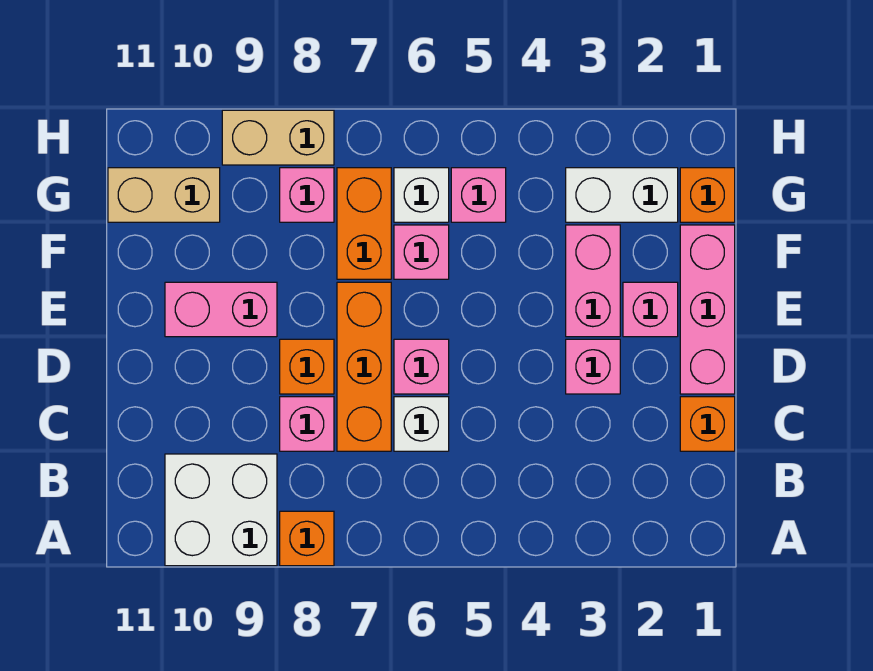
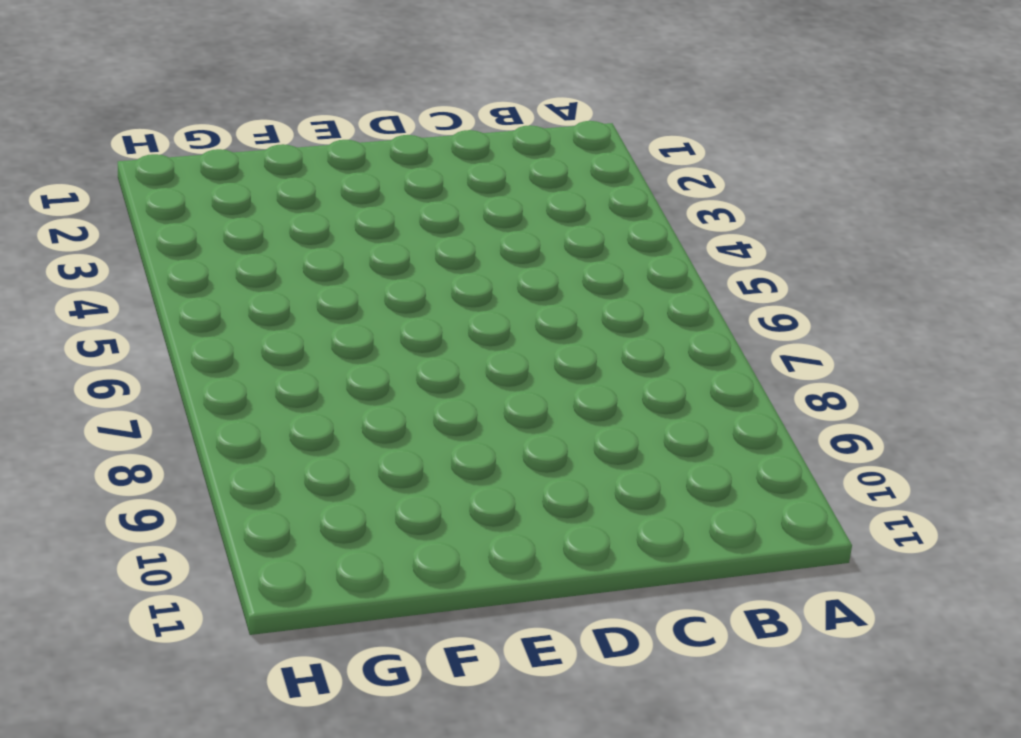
none -> orange brick A8 level 1
none -> white brick A9:B10 level 1
none -> orange brick C1 level 1

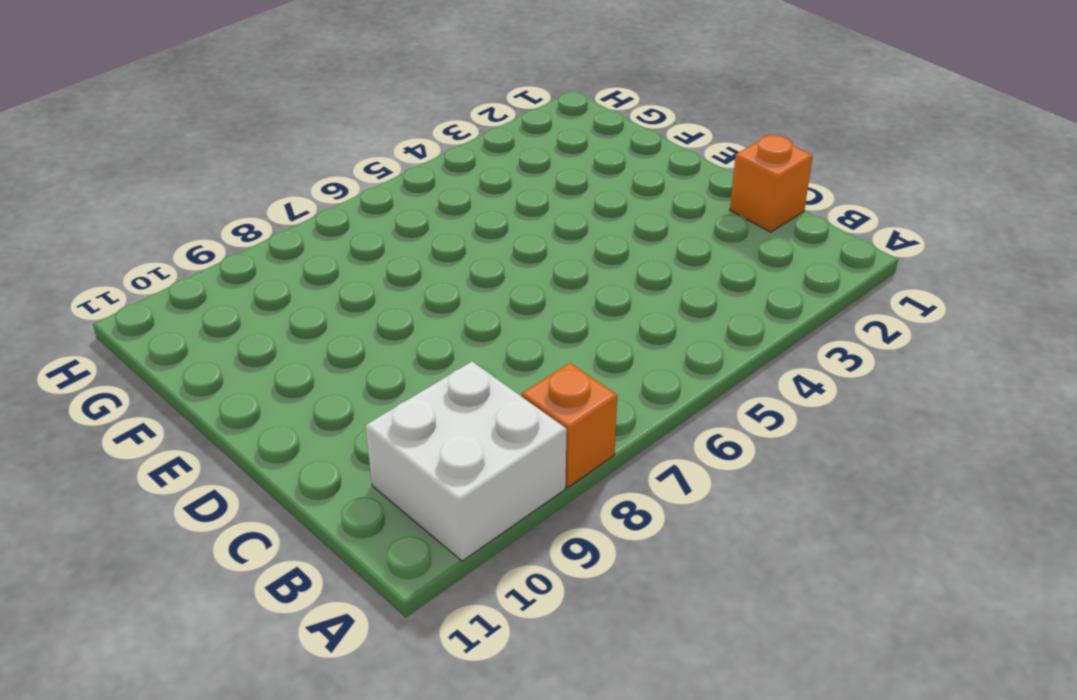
none -> white brick C6 level 1
none -> orange brick C7:E7 level 1
none -> pink brick C8 level 1

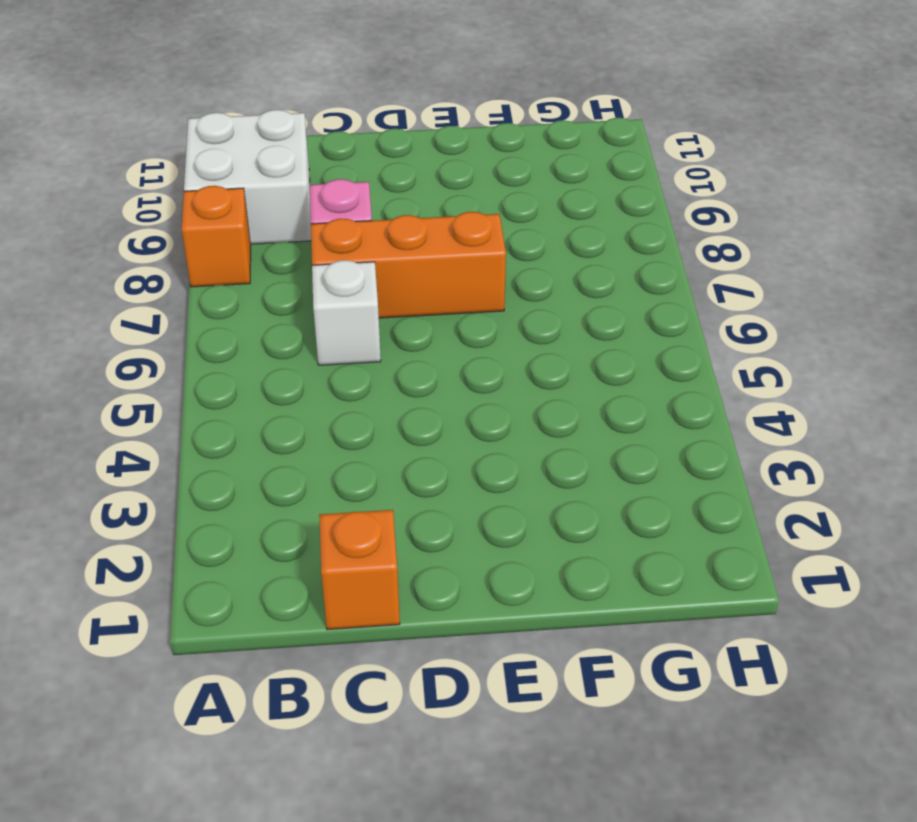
none -> pink brick D1:F1 level 1
none -> pink brick D3 level 1
none -> pink brick D6 level 1

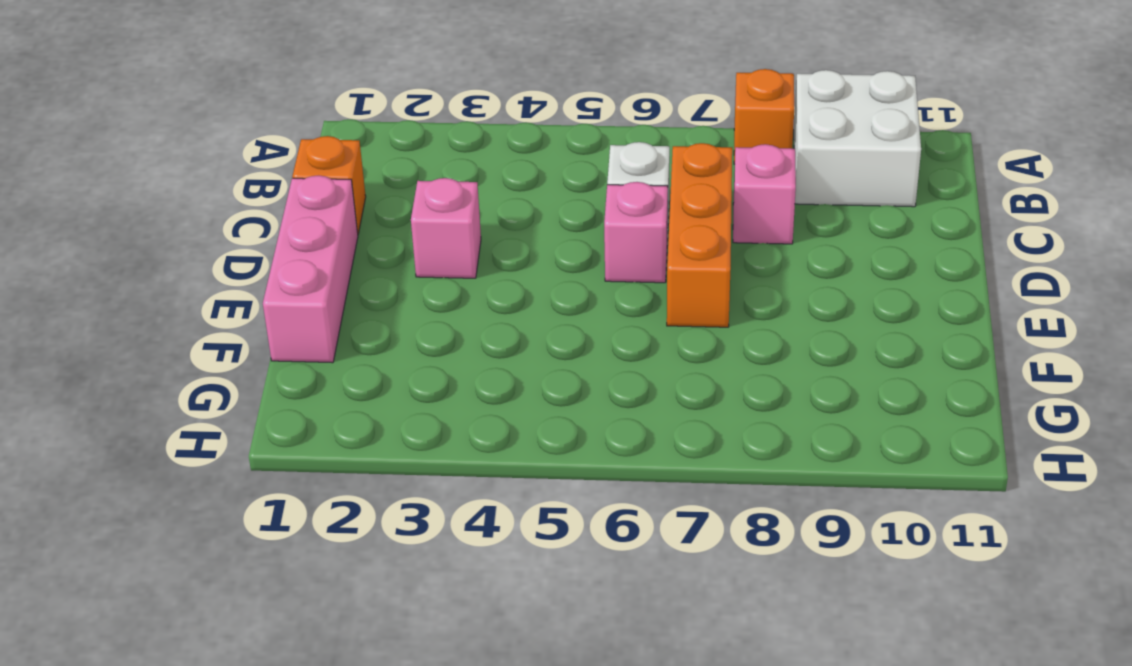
none -> orange brick D8 level 1
none -> pink brick E2 level 1
none -> pink brick E3:F3 level 1

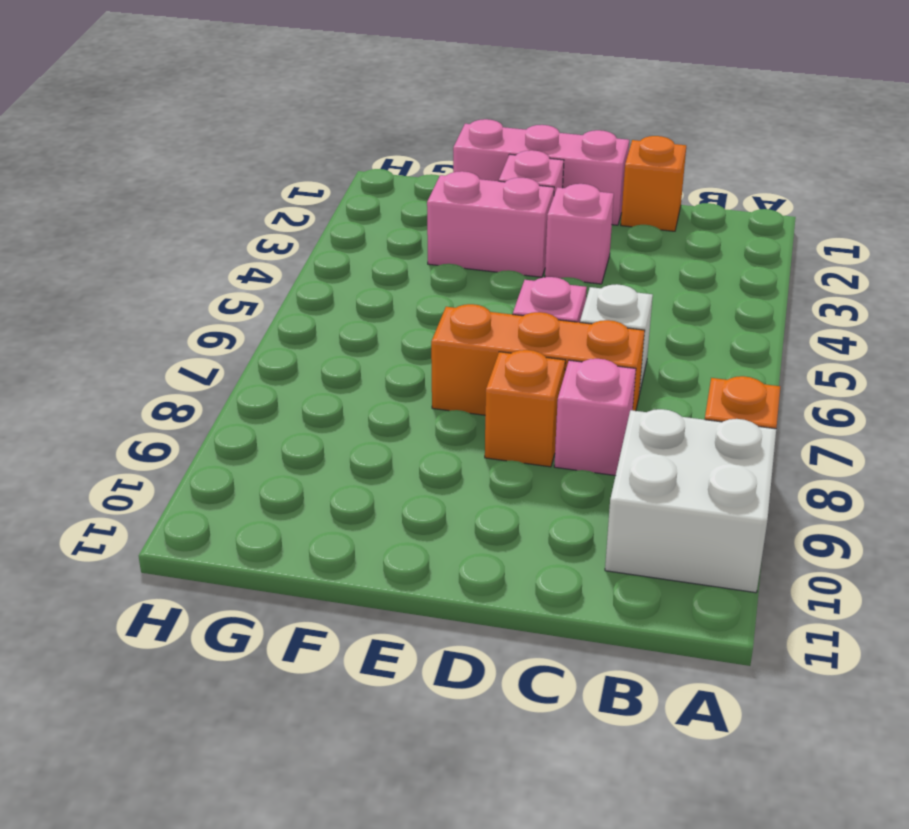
none -> pink brick E9:E10 level 1
none -> pink brick F6 level 1
none -> orange brick F7:G7 level 1

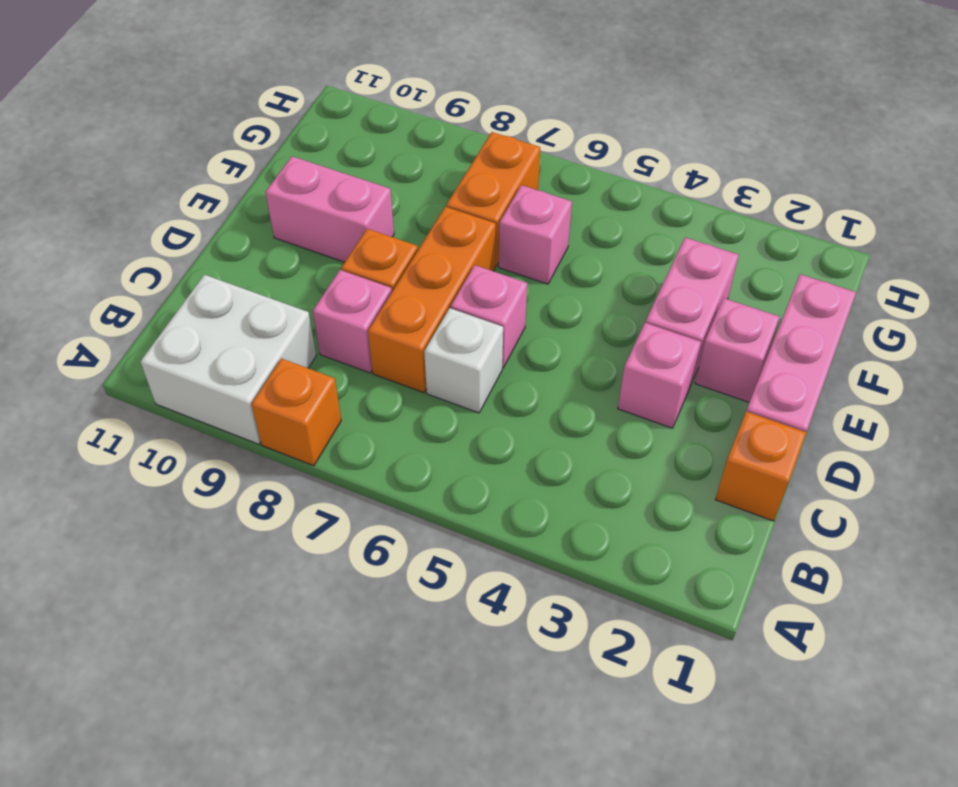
none -> orange brick G1 level 1
none -> white brick G2:G3 level 1
none -> pink brick G5 level 1

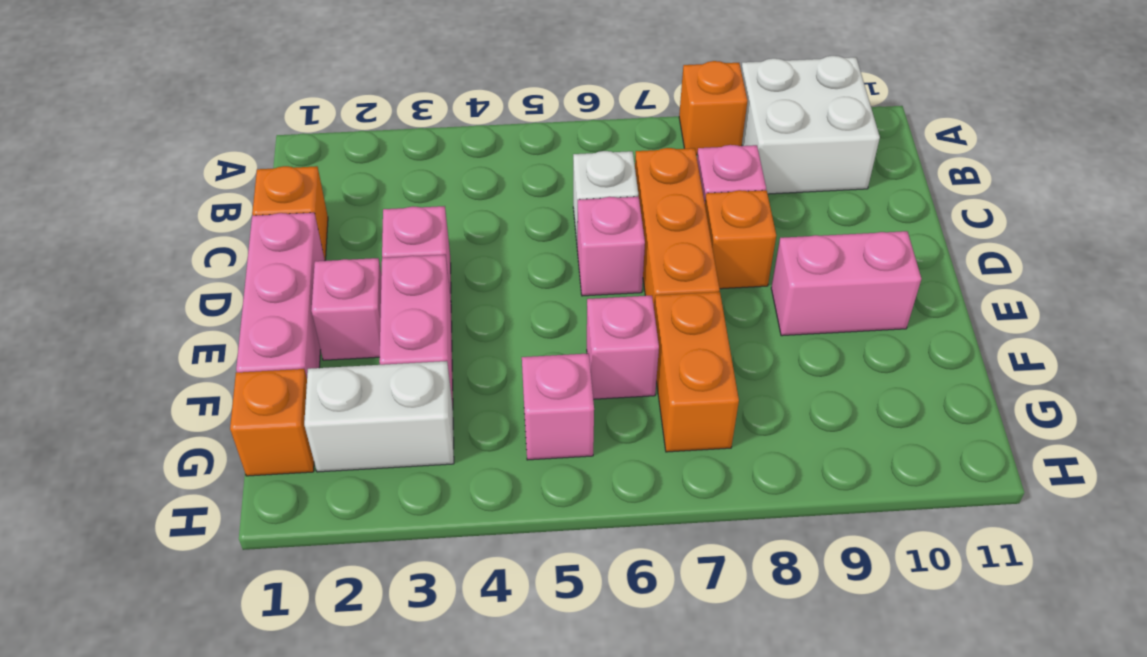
none -> white brick G6 level 1
none -> pink brick G8 level 1
none -> tan brick G10:G11 level 1

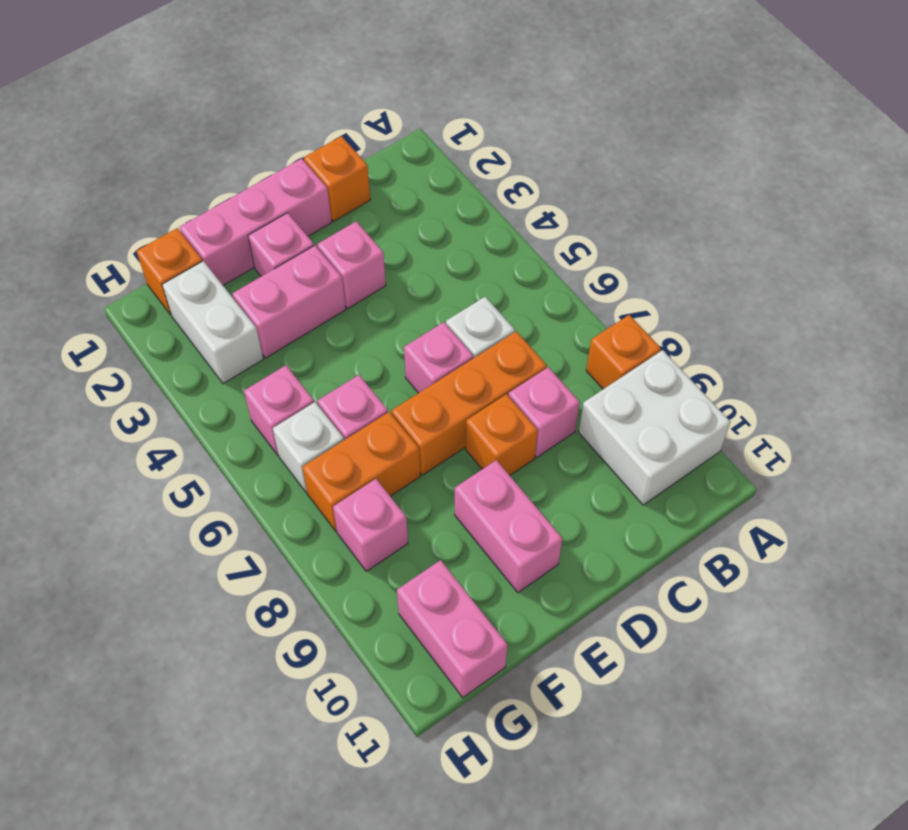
pink brick G10:G11 level 1 -> tan brick G10:G11 level 1
none -> tan brick H8:H9 level 1

